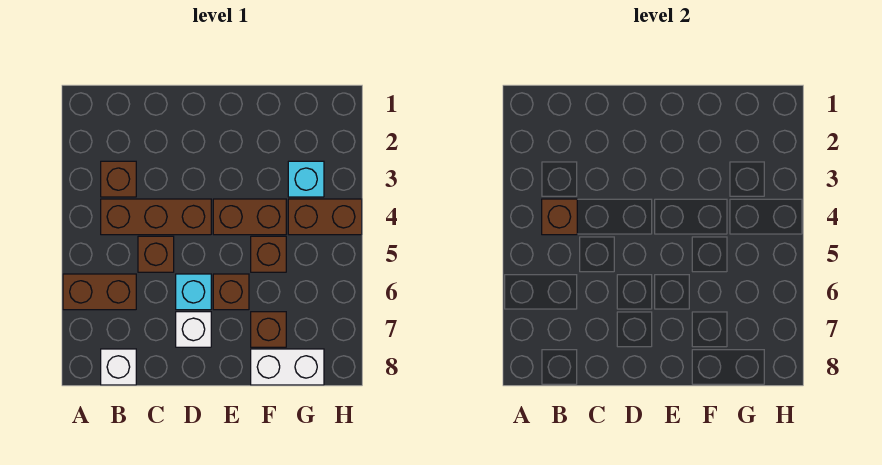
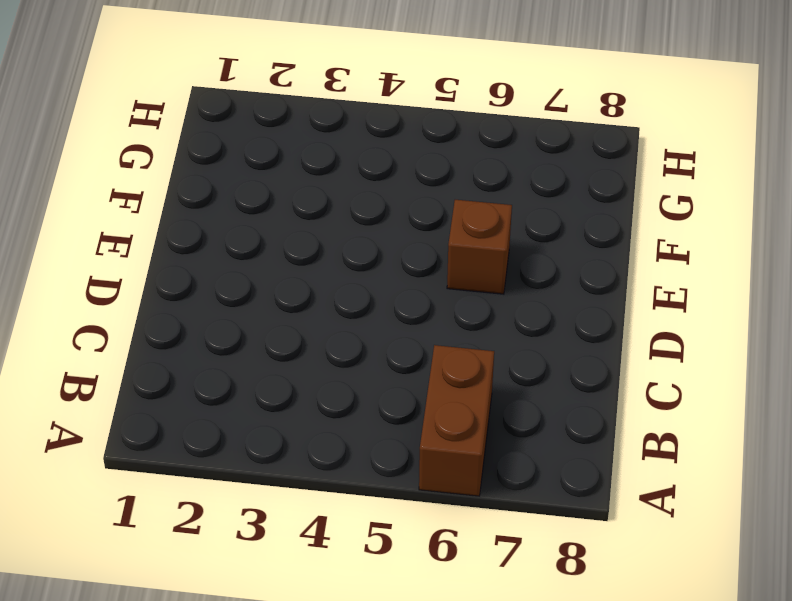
none -> brown brick B3 level 1
none -> brown brick B4:D4 level 1
none -> white brick B8 level 1

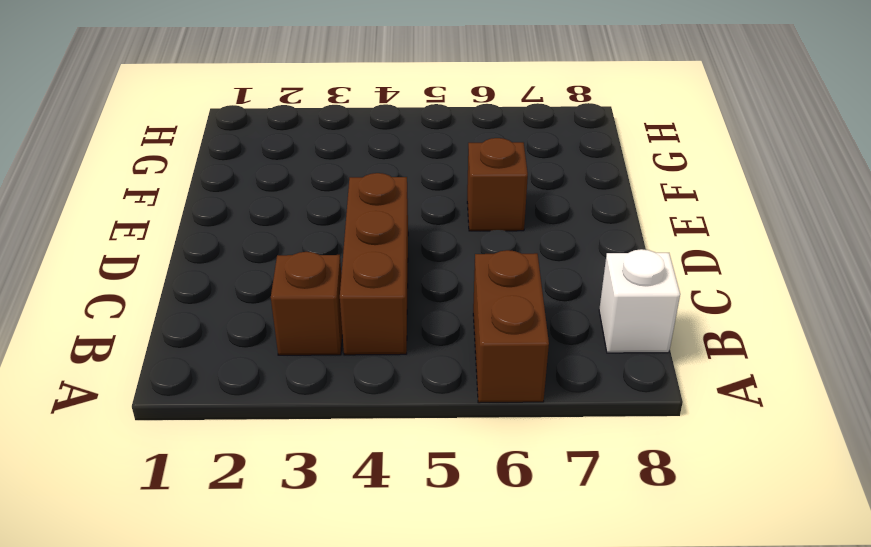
none -> brown brick C5 level 1
none -> cyan brick D6 level 1
none -> white brick D7 level 1

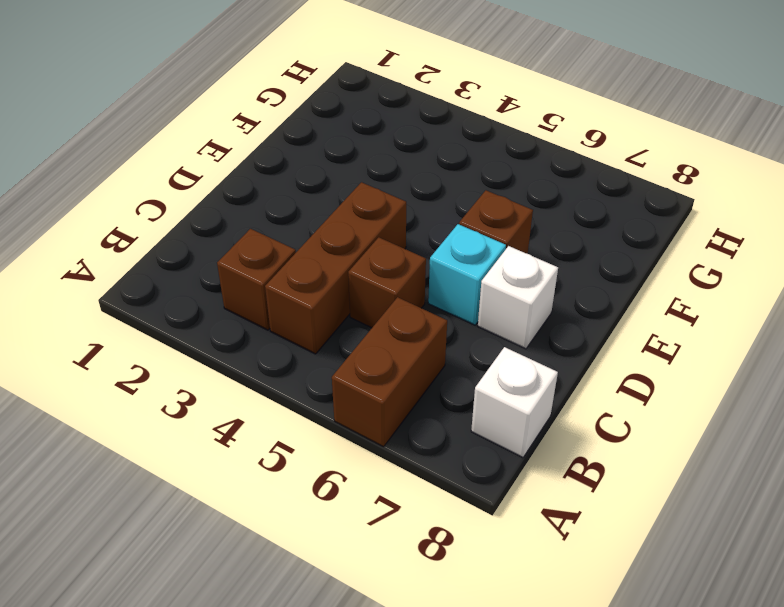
none -> brown brick E4:F4 level 1
none -> brown brick F5 level 1
none -> brown brick F7 level 1

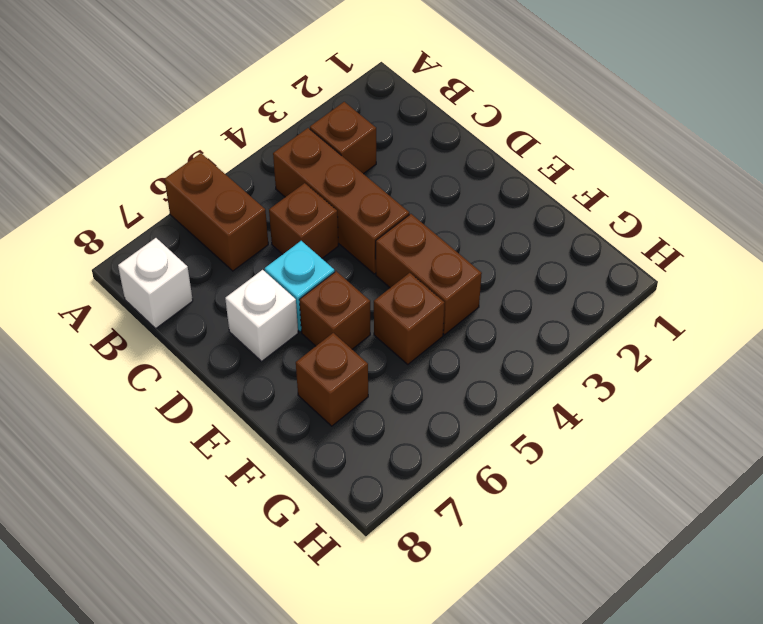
none -> white brick F8:G8 level 1
none -> cyan brick G3 level 1
none -> brown brick G4:H4 level 1

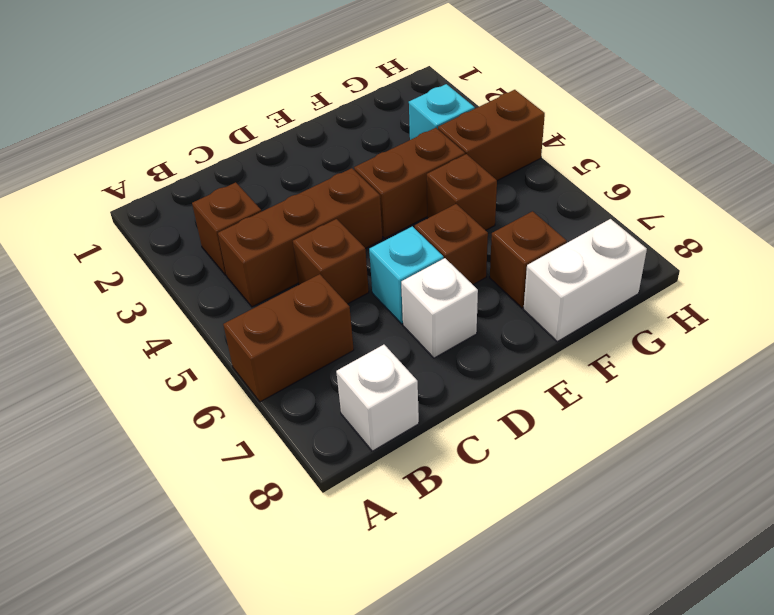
none -> brown brick B4 level 2

